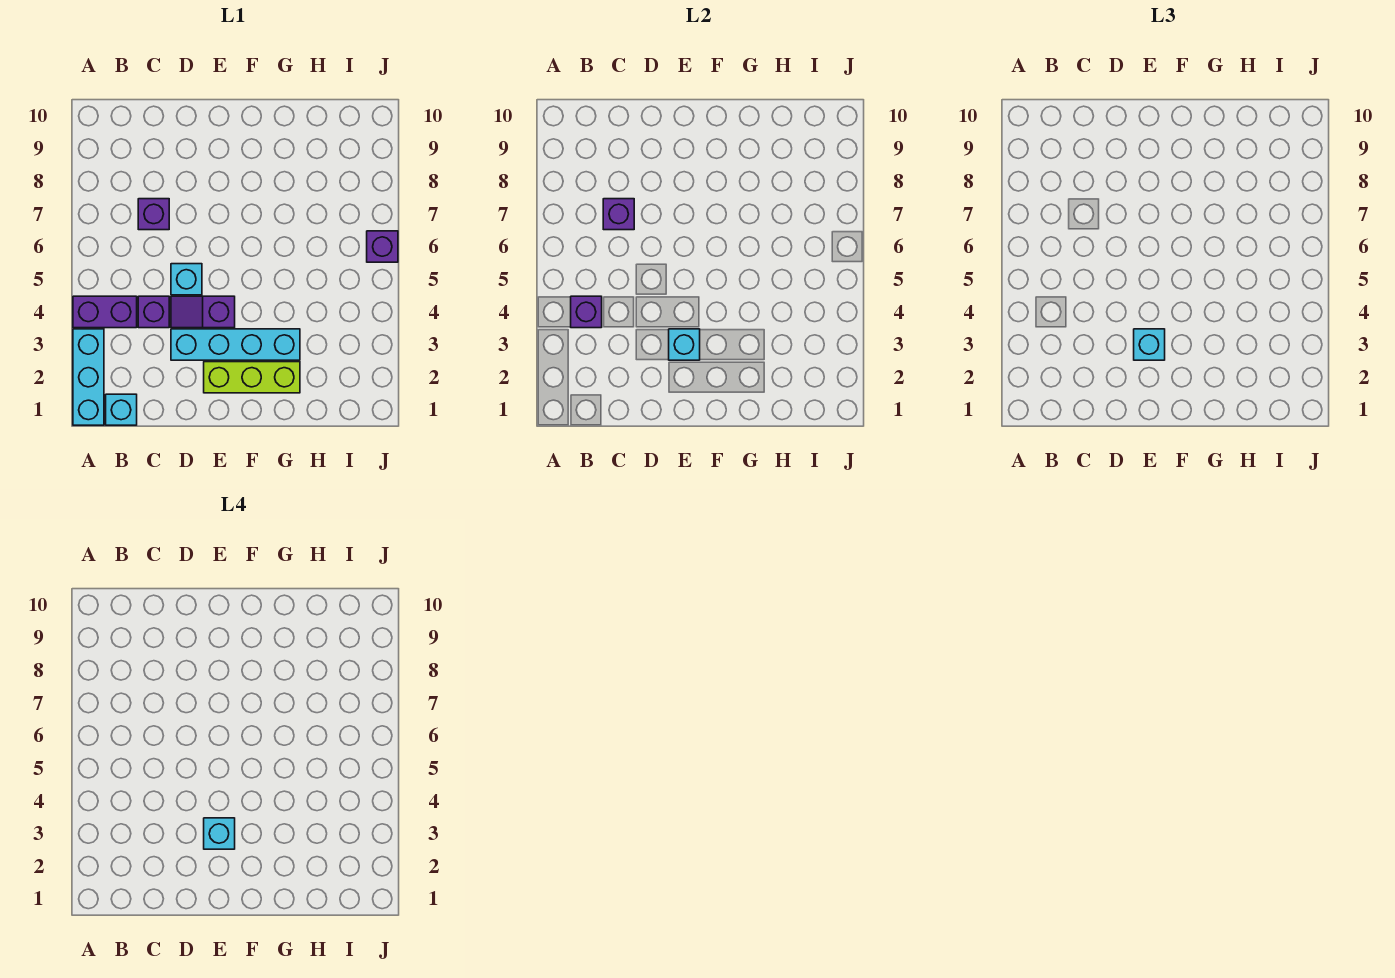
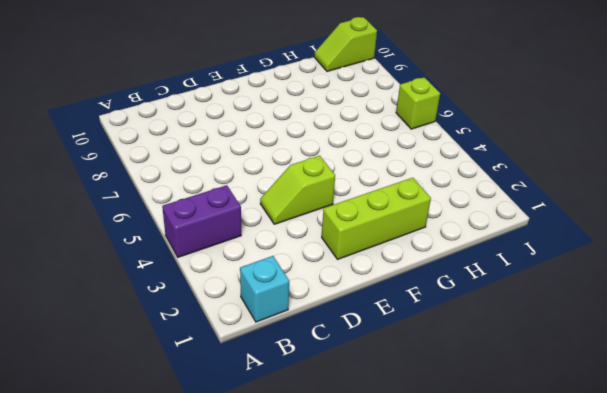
lime slope D4:E4 level 1 top E -> purple slope D4:E4 level 1 top E
lime slope I10:J10 level 1 top J -> none
lime brick J6 level 1 -> purple brick J6 level 1
none -> cyan brick A1:A3 level 1
none -> purple brick C4 level 1
none -> purple brick C7 level 1

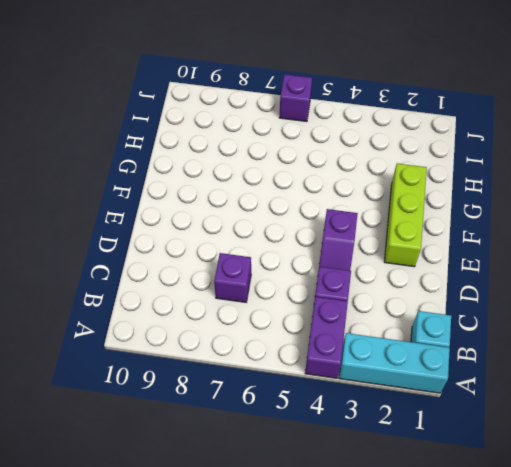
none -> cyan brick D3:G3 level 1
none -> cyan brick D5 level 1
none -> purple brick B4 level 2

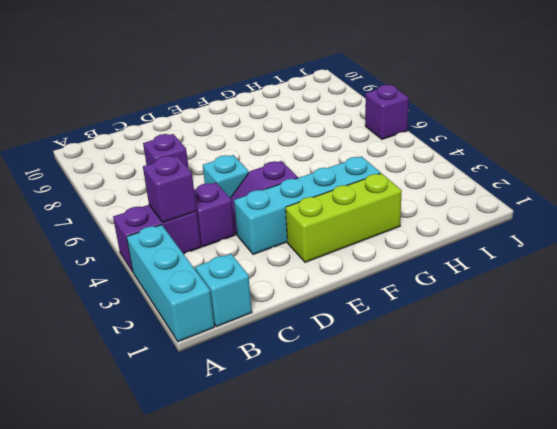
none -> purple brick C7 level 2
none -> cyan brick E3 level 2
none -> cyan brick E3 level 3

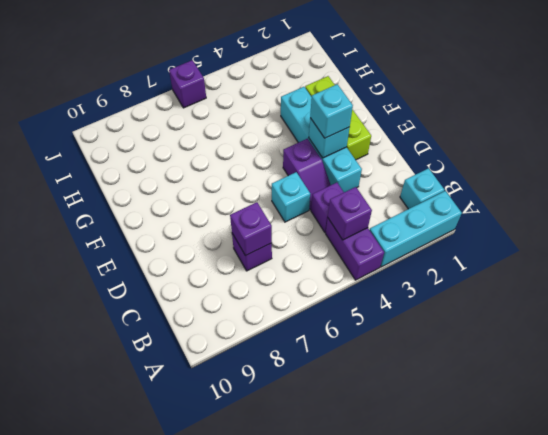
none -> cyan brick E3 level 4

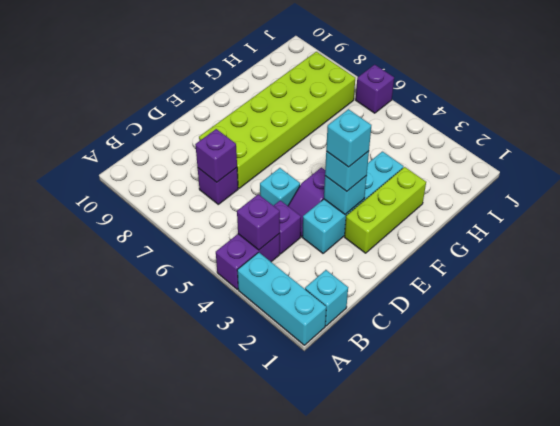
lime brick D7:I8 level 1 -> none

